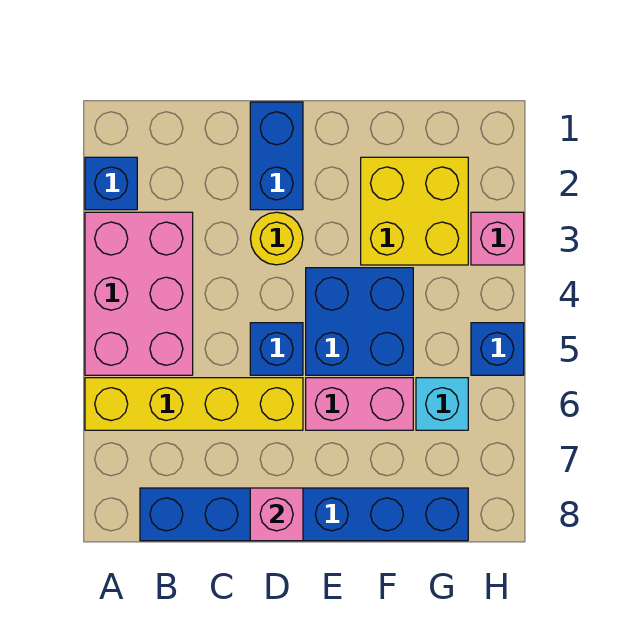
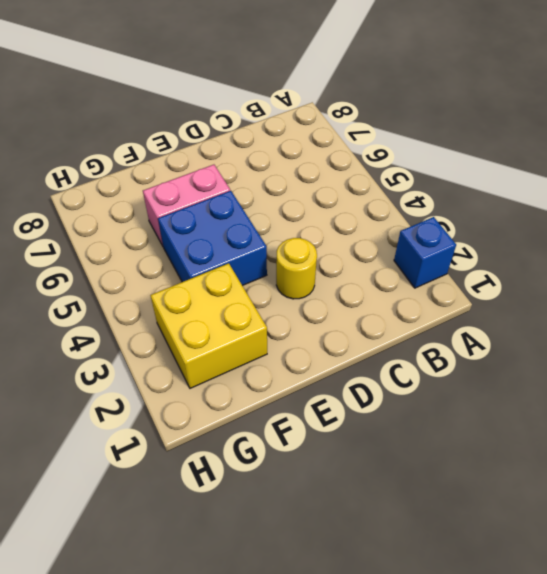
none -> pink brick A3:B5 level 1
none -> yellow brick A6:D6 level 1
none -> blue brick B8:G8 level 1

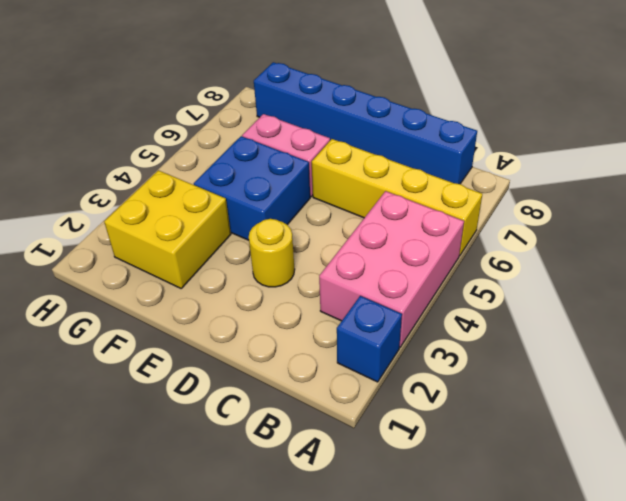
none -> blue brick D1:D2 level 1
none -> blue brick D5 level 1
none -> cyan brick G6 level 1

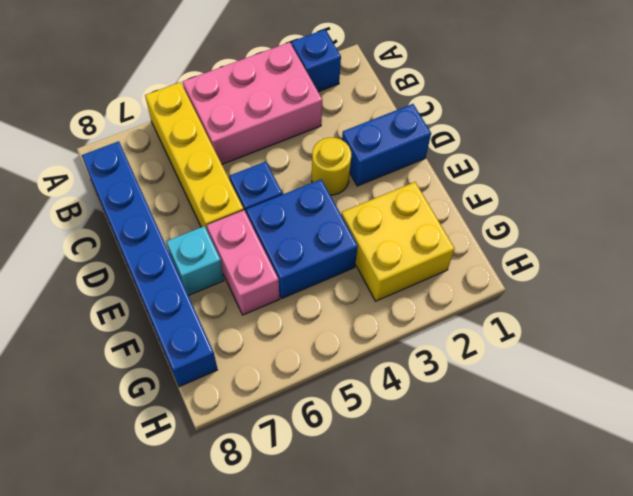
cyan brick E7 level 1 -> cyan brick G6 level 1
none -> pink brick H3 level 1
none -> blue brick H5 level 1
none -> pink brick D8 level 2

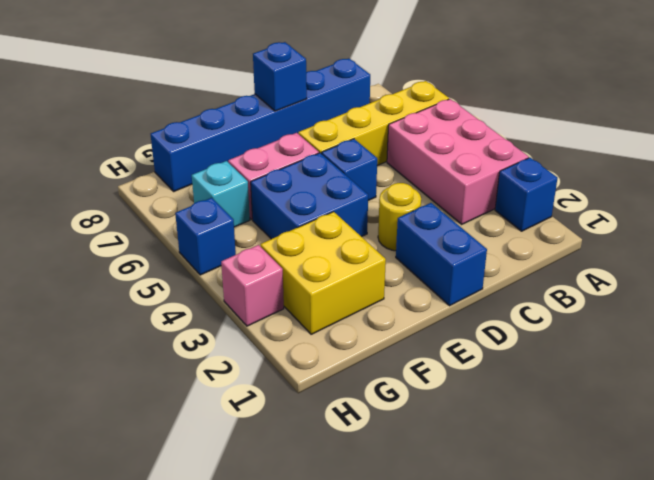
blue brick D8 level 2 -> pink brick D8 level 2

